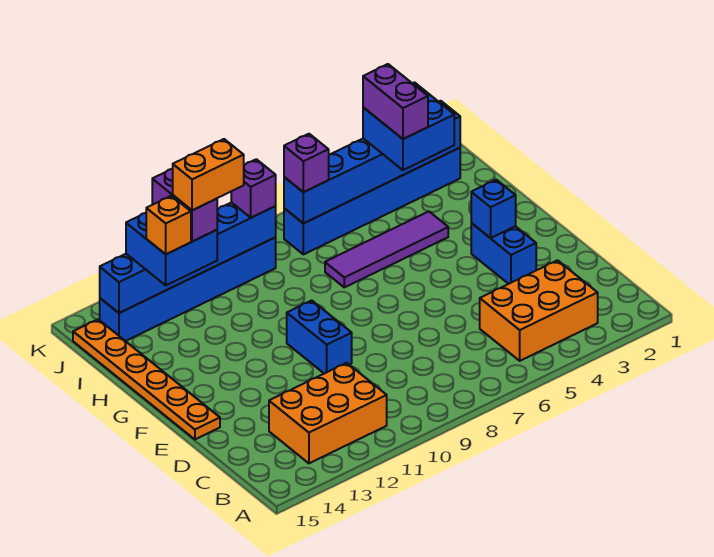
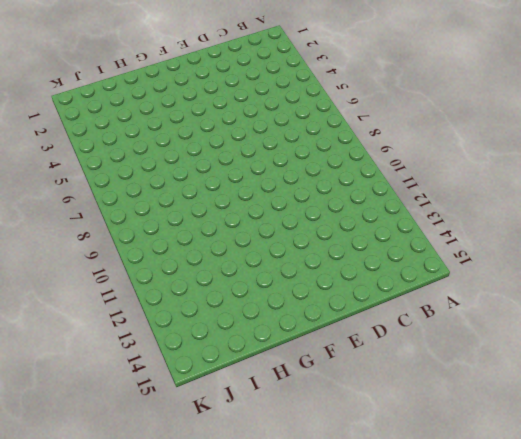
none -> orange brick B3:C5 level 1
none -> orange brick B11:C13 level 1
none -> blue brick E3:F3 level 1

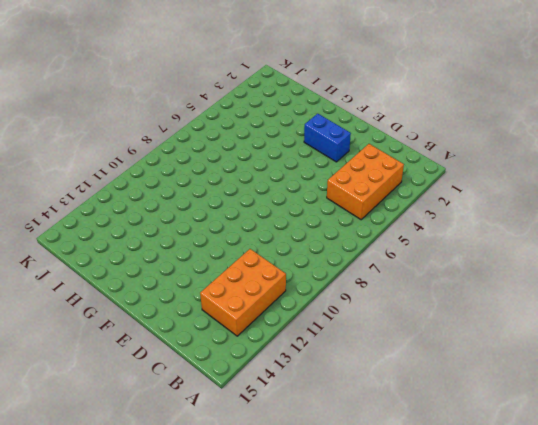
none -> blue brick E10:F10 level 1
none -> orange plate E15:J15 level 1
none -> purple tile H4:H7 level 1

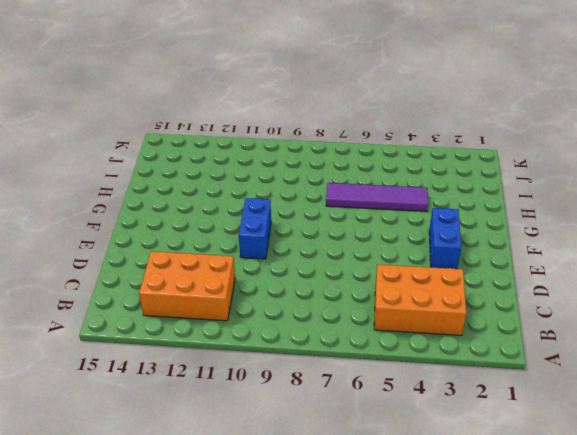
none -> orange plate E15:J15 level 1
none -> blue brick J2:J7 level 1
none -> blue brick J9:J14 level 1

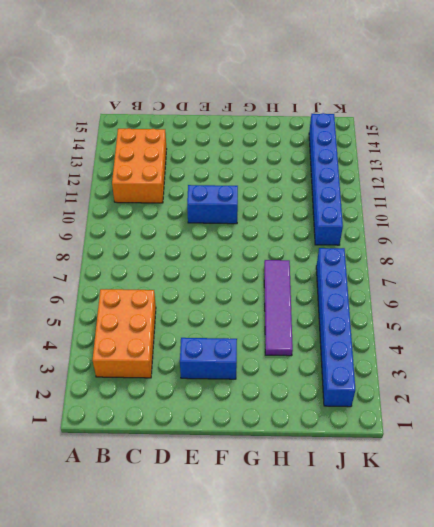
none -> orange plate E15:J15 level 1
none -> blue brick F3 level 2
none -> blue brick J2:J7 level 2

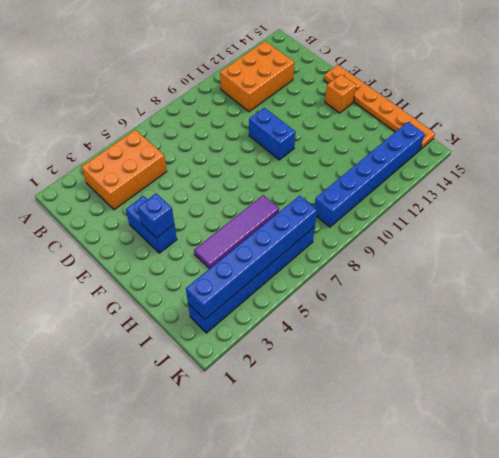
orange brick F14 level 1 -> orange brick I13 level 4
none -> blue brick J9:J14 level 2
none -> blue brick I3:J4 level 3
none -> blue brick I12:J13 level 3

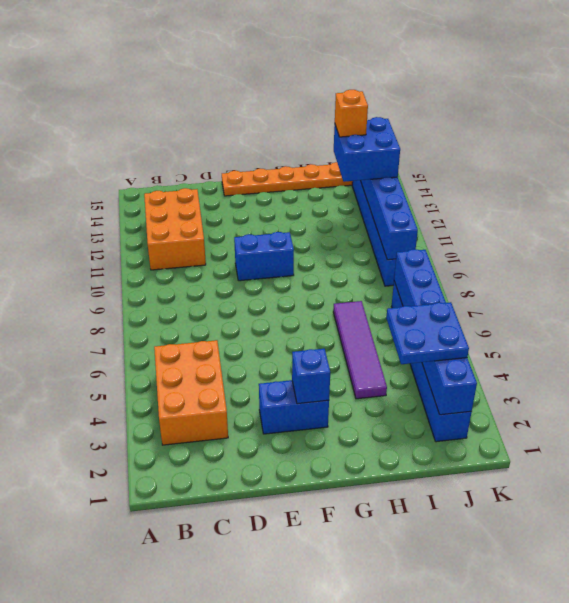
blue plate I3:J4 level 3 -> blue brick I3:J4 level 3
none -> purple brick J7 level 3
none -> purple brick J9 level 3
none -> purple brick I4:J4 level 4

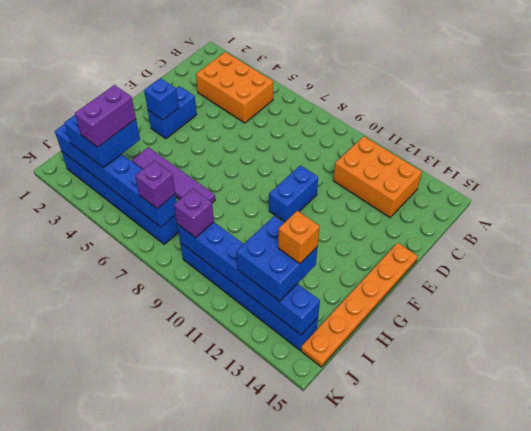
none -> purple brick I12:J12 level 4
none -> orange brick I11:I12 level 5

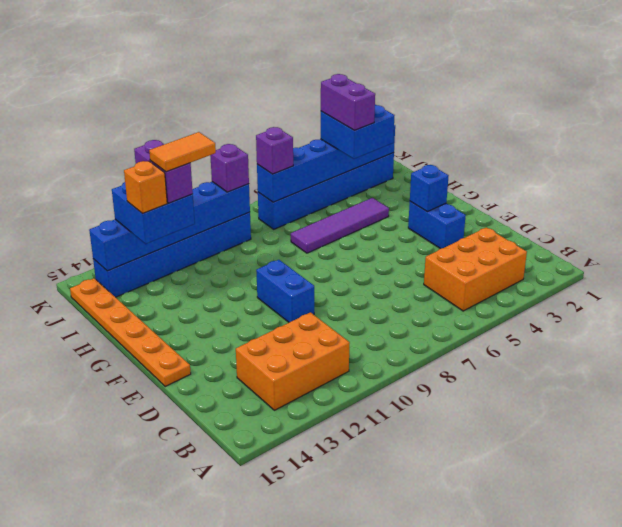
orange tile I11:I12 level 5 -> orange brick I11:I12 level 5

